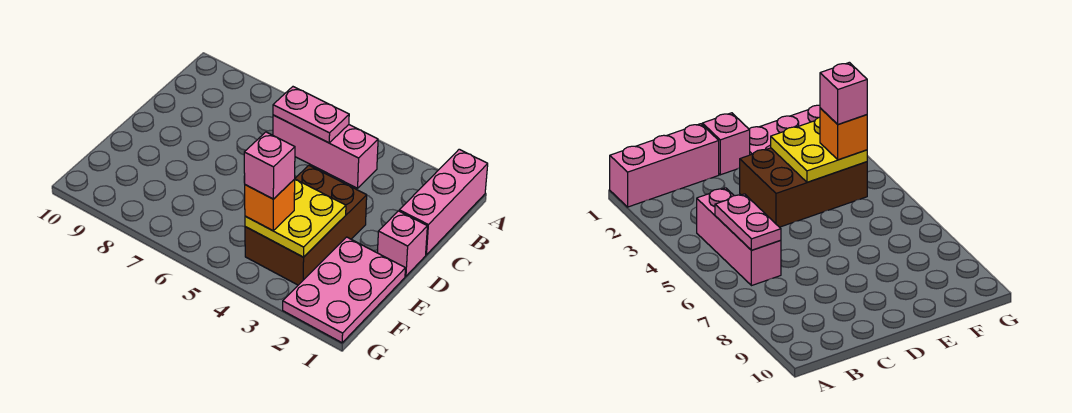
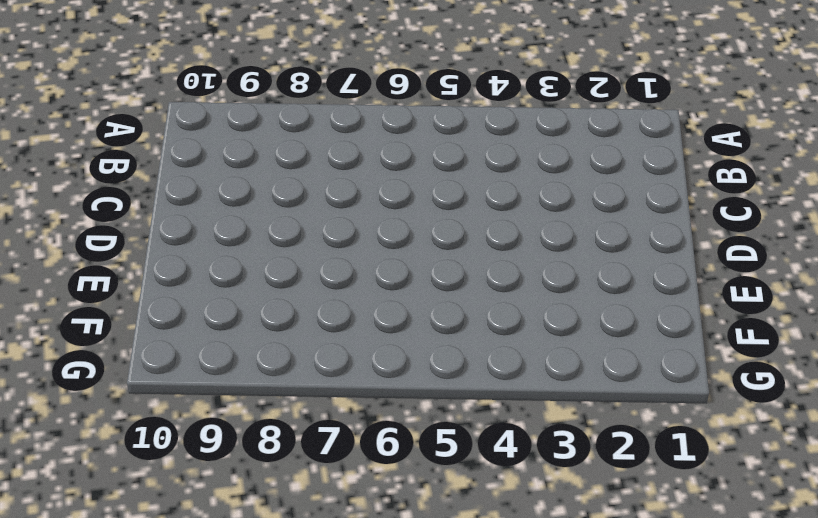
none -> pink brick A1:C1 level 1
none -> pink brick B4:B6 level 1

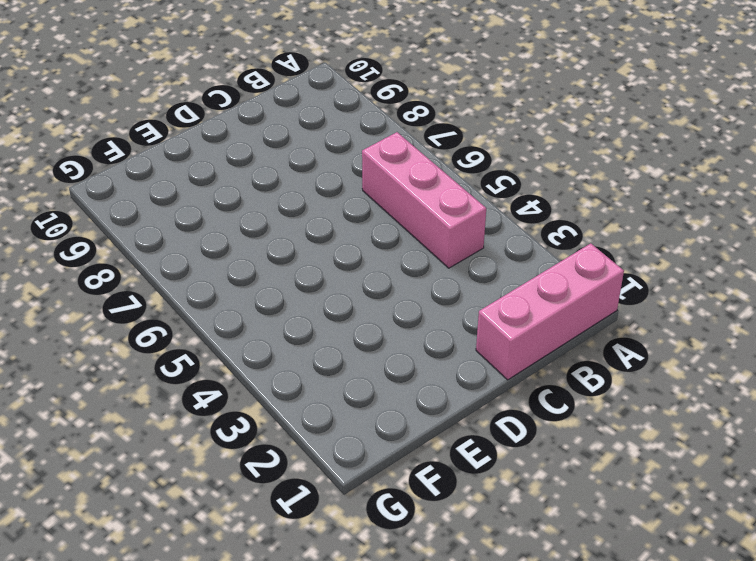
none -> pink brick D1 level 1
none -> brown brick D3:F4 level 1

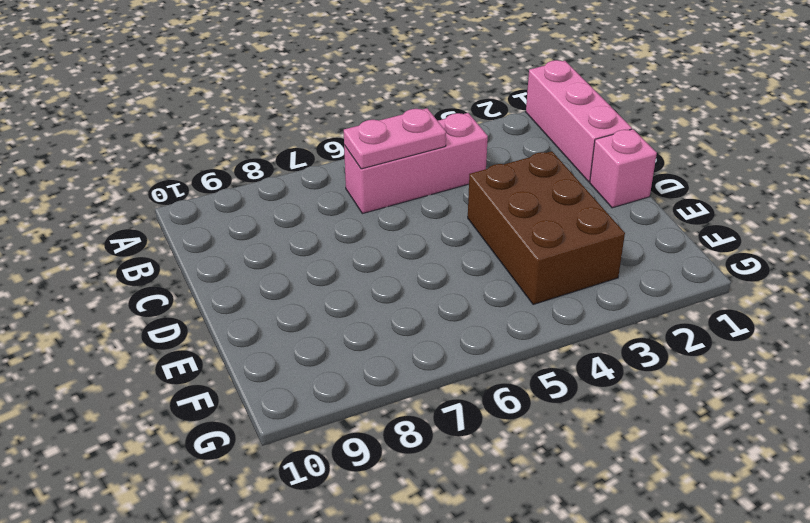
none -> pink plate E1:G2 level 1
none -> yellow plate E3:F4 level 2

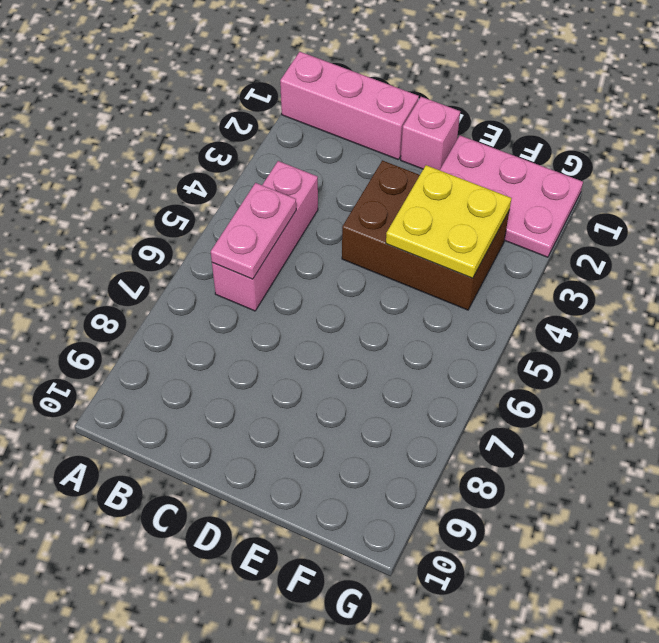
none -> orange brick F4 level 3
none -> pink brick F4 level 4

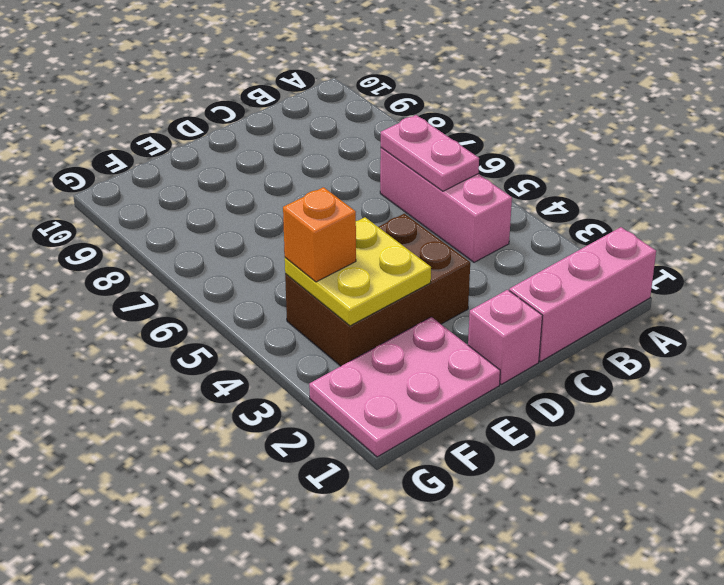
none -> pink brick F4 level 4

